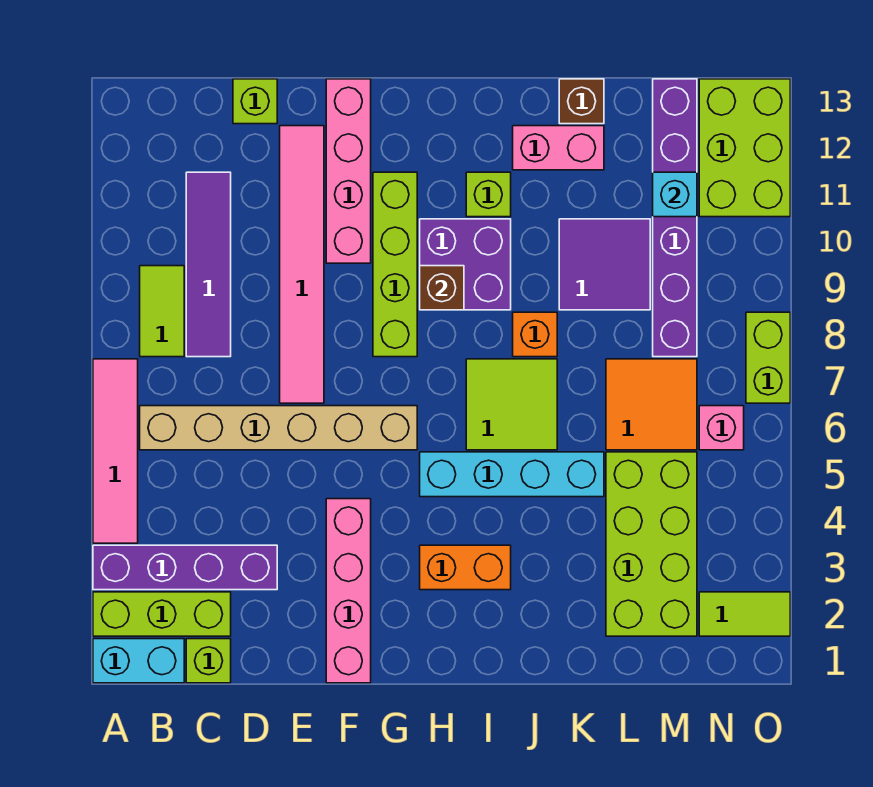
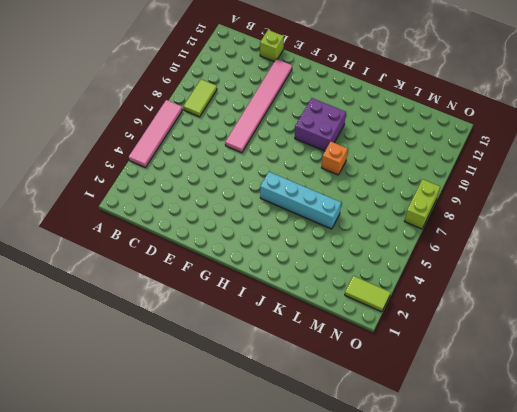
none -> cyan brick A1:B1 level 1
none -> lime brick A2:C2 level 1
none -> purple brick A3:D3 level 1
none -> tan brick B6:G6 level 1

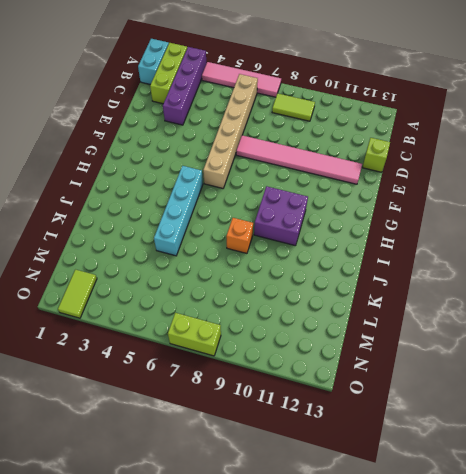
none -> lime brick C1 level 1
none -> purple tile C8:C11 level 1
none -> pink brick F1:F4 level 1
none -> pink brick F10:F13 level 1

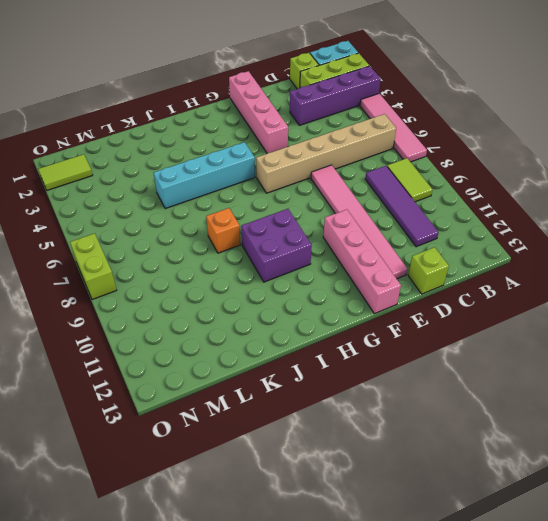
none -> lime brick G8:G11 level 1
none -> orange brick H3:I3 level 1
none -> lime tile I6:J7 level 1
none -> lime brick I11 level 1

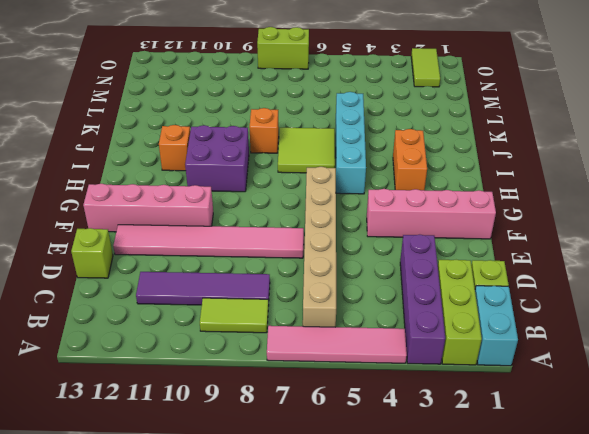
orange brick I11 level 1 -> lime brick I11 level 1
none -> lime brick G8:G11 level 1
none -> pink brick J12:K12 level 1
none -> purple tile K9:L10 level 1
none -> brown brick K13 level 1

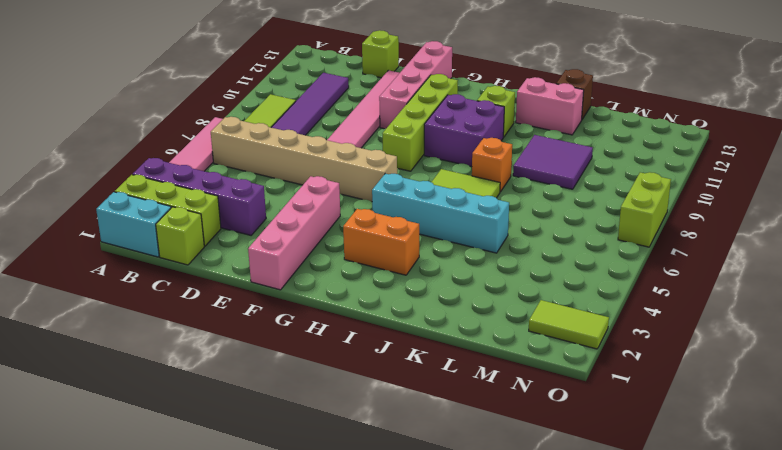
none -> lime brick L2:M5 level 1
none -> orange tile L6:M7 level 1
none -> purple brick M8:M13 level 1
none -> pink brick N6 level 1

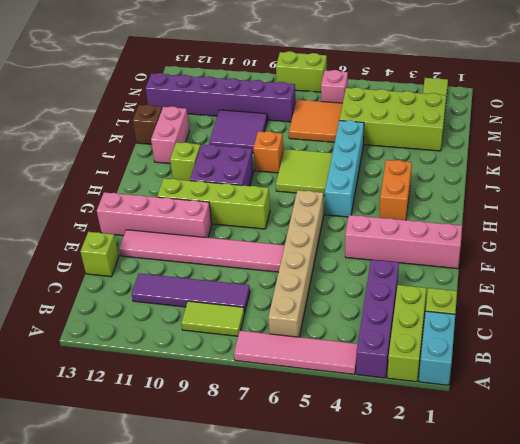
none -> lime brick N11:O13 level 1
none -> brown brick H9 level 2
none -> cyan brick M11 level 2

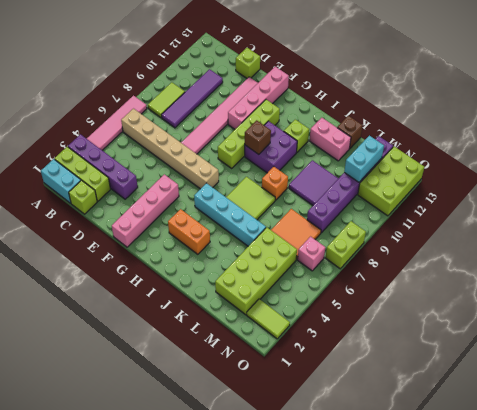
cyan brick M11:M12 level 2 -> cyan brick M11 level 2

